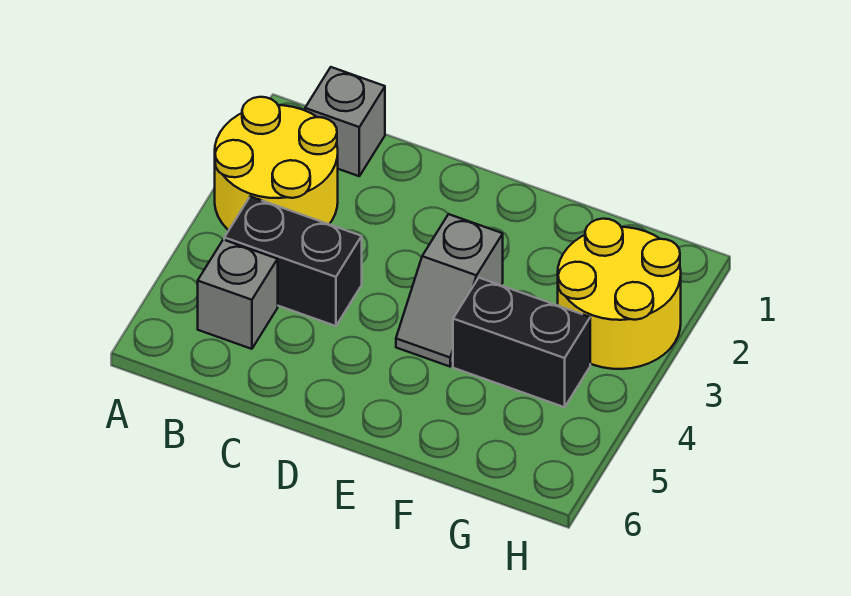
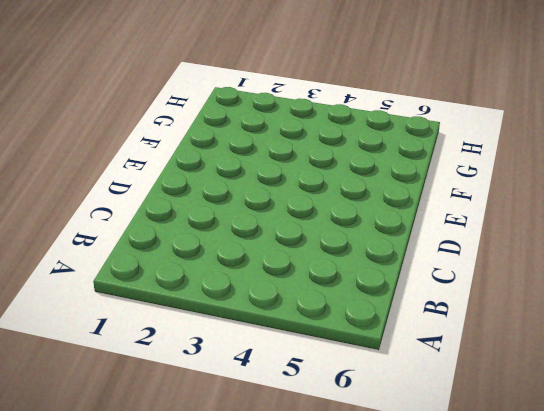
none -> yellow round brick A2:B3 level 1
none -> grey brick B1 level 1

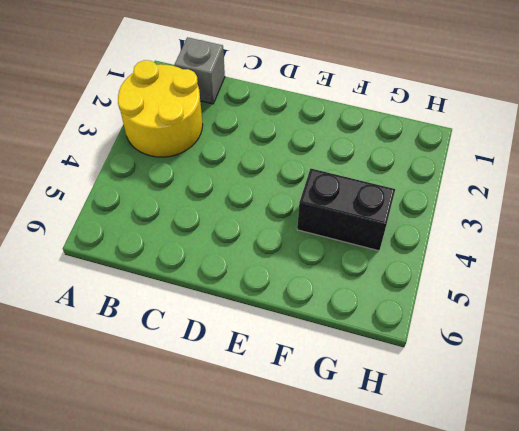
none -> black brick B4:C4 level 1
none -> grey brick B5 level 1

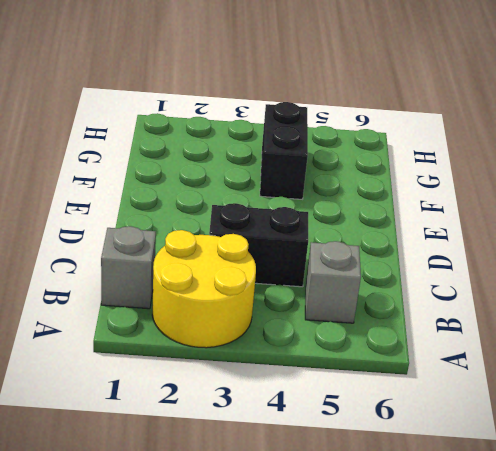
black brick C3:C4 level 1 -> black brick B4:C4 level 1
none -> grey slope E3:E4 level 1 top 3
none -> yellow round brick G2:H3 level 1

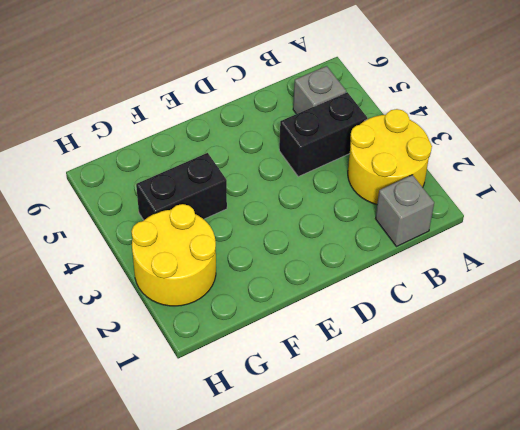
none -> grey slope E3:E4 level 1 top 3

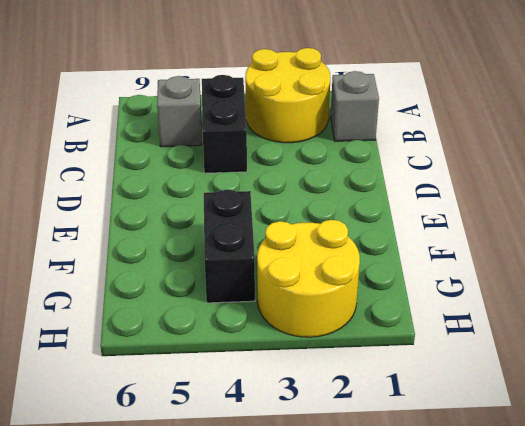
none -> grey slope E3:E4 level 1 top 3

